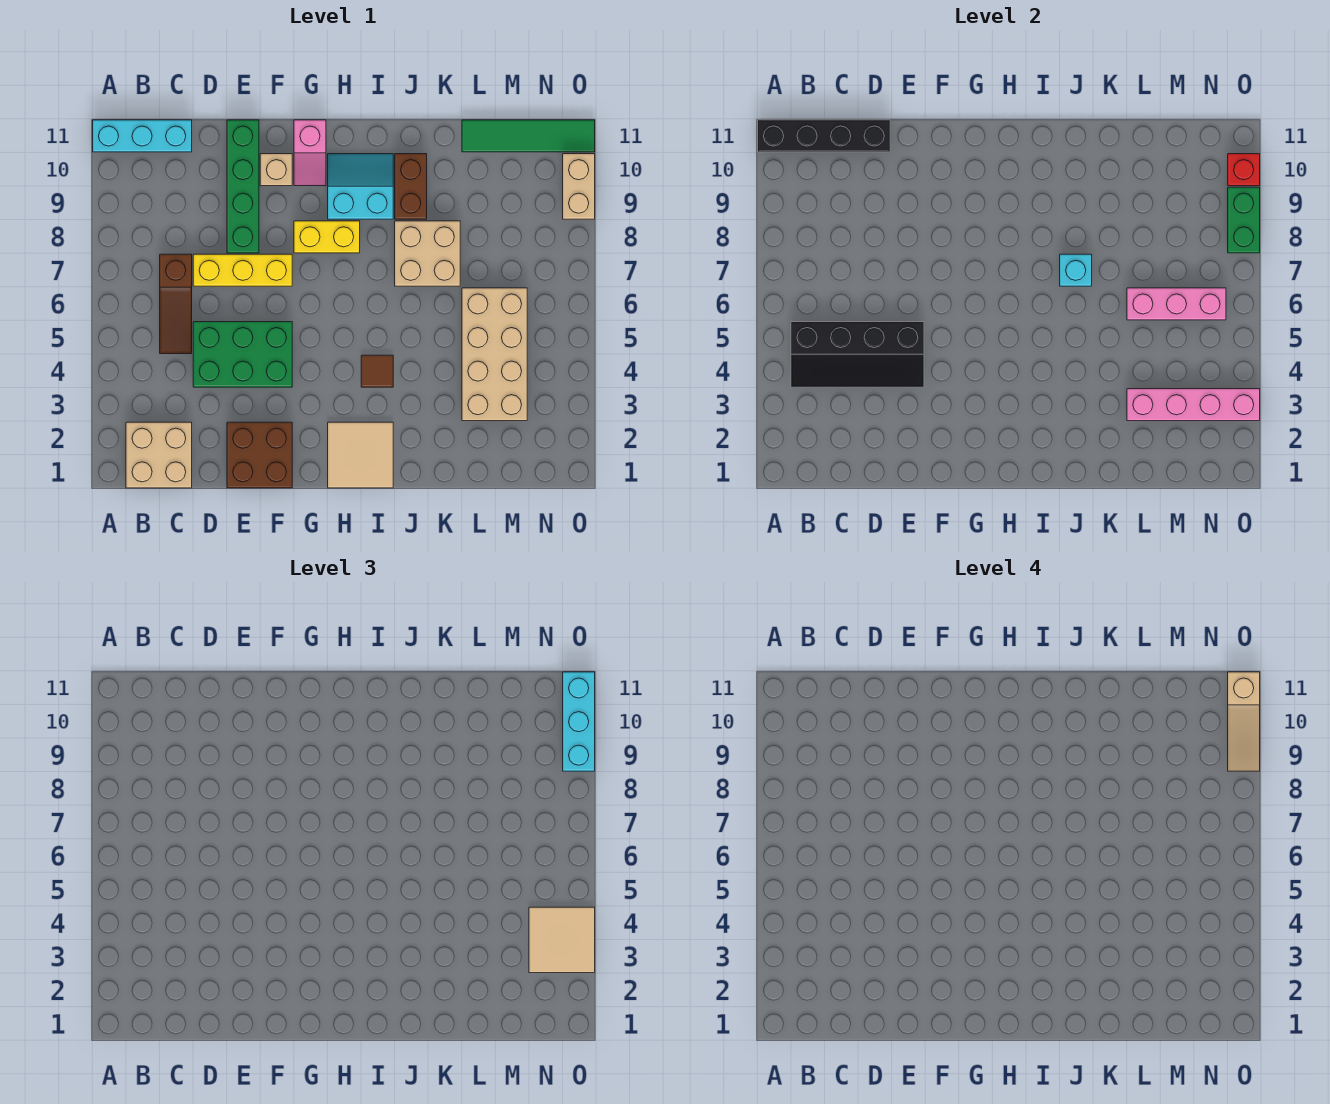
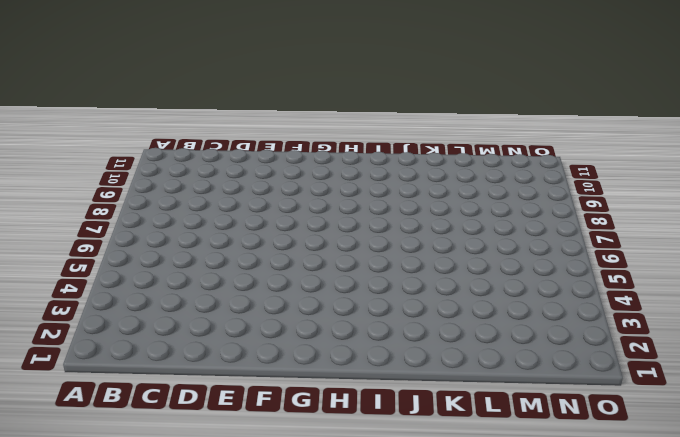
none -> cyan brick A11:C11 level 1
none -> tan brick B1:C2 level 1
none -> brown slope C5:C7 level 1 top 7

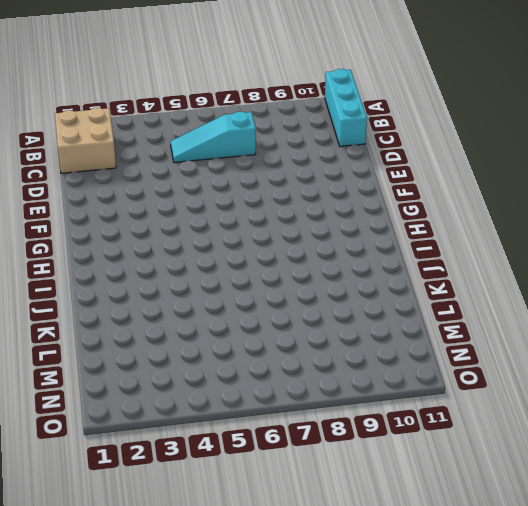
cyan slope C5:C7 level 1 top 7 -> brown slope C5:C7 level 1 top 7
none -> green brick D4:F5 level 1
none -> yellow brick D7:F7 level 1
none -> brown brick E1:F2 level 1

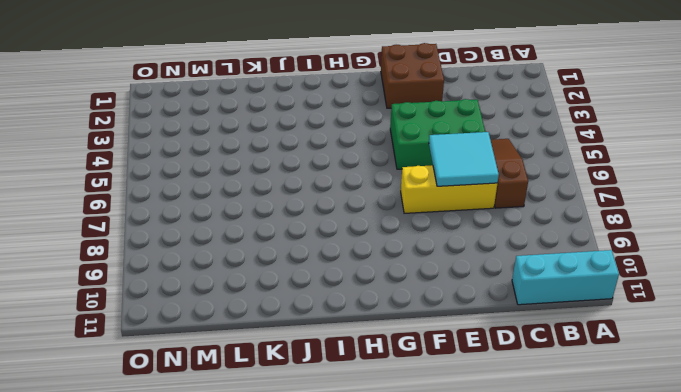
cyan tile D6:E7 level 2 -> none
none -> tan brick B1:C2 level 1
none -> green brick E8:E11 level 1
none -> tan brick F10 level 1

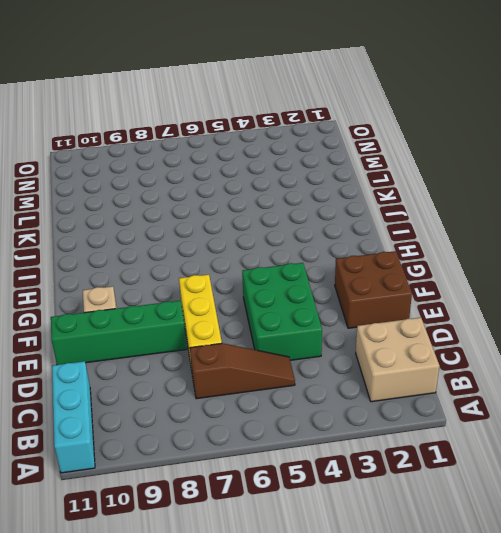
none -> yellow brick G8:H8 level 1
none -> pink slope G10:G11 level 1 top 11
none -> tan tile H1:I2 level 1

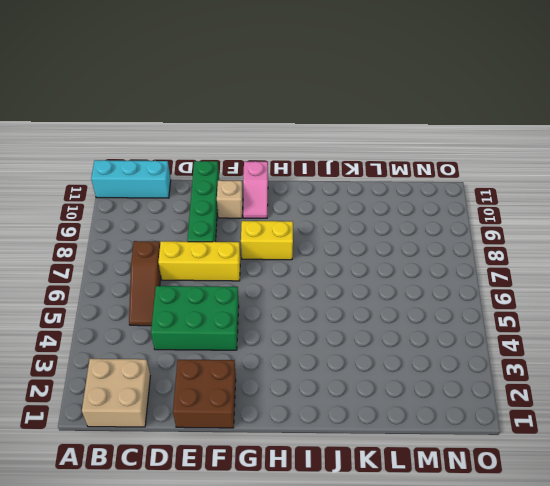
none -> tan tile H1:I2 level 1
none -> cyan slope H9:I10 level 1 top 9
none -> brown tile I4 level 1

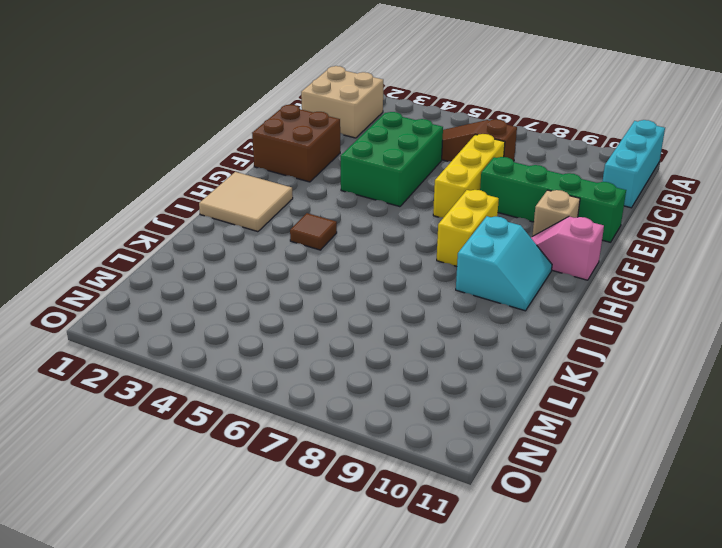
none -> tan brick J7:K8 level 1
none -> brown brick J9:J10 level 1
none -> tan brick L3:M6 level 1

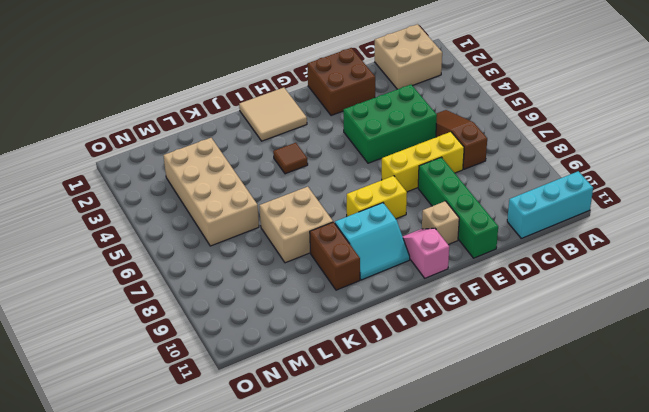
none -> green tile L11:O11 level 1
none -> tan brick O9:O10 level 1
none -> black brick A11:D11 level 2

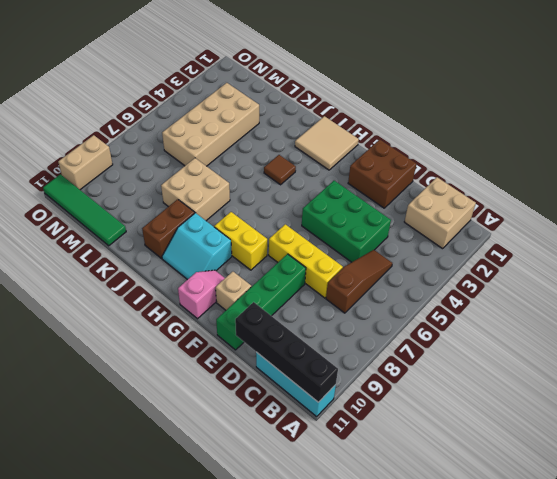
none -> black slope B4:E5 level 2 top 5
none -> cyan brick J7 level 2
none -> pink brick L3:O3 level 2

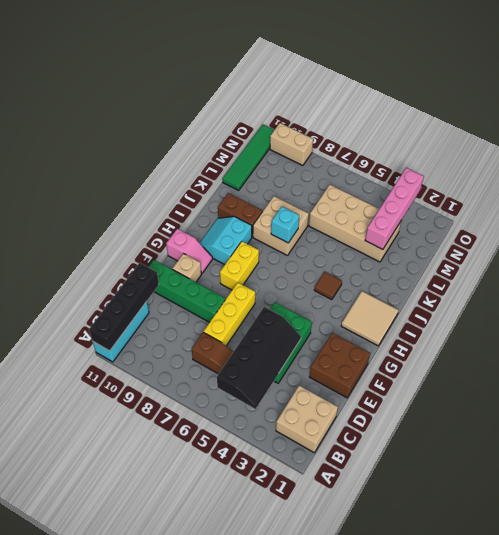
none -> pink brick L6:N6 level 2
none -> green brick O8:O9 level 2
none -> red brick O10 level 2

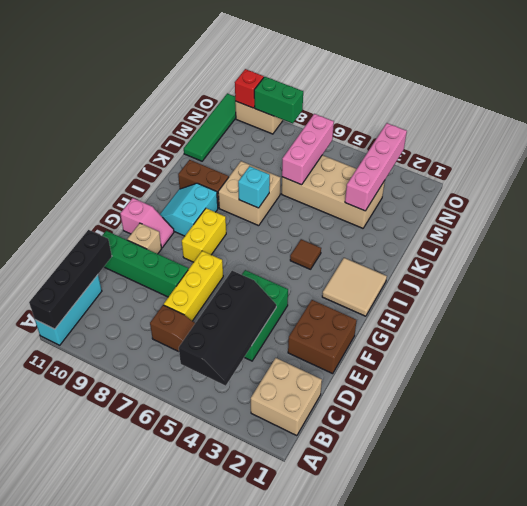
none -> tan tile N3:O4 level 3
none -> cyan brick O9:O11 level 3
none -> tan slope O9:O11 level 4 top 11

